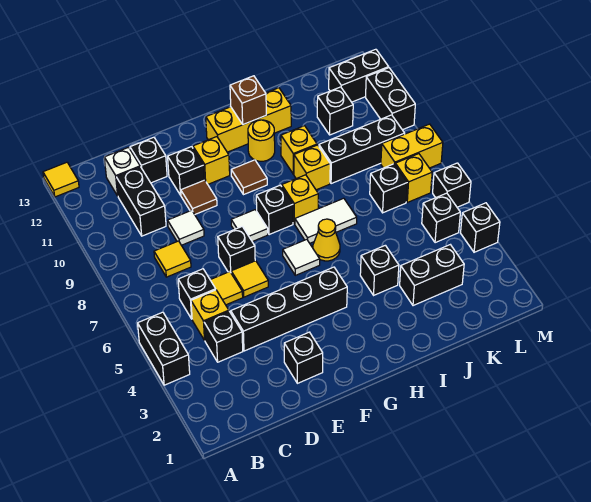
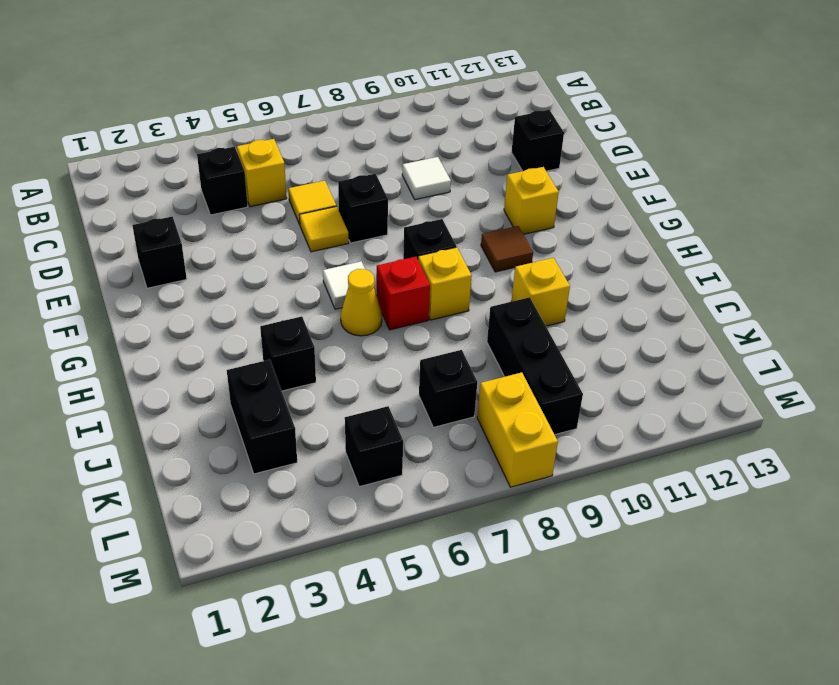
red brick H7 level 1 -> white tile H7:I7 level 1
none -> black brick A4:A5 level 1
none -> yellow tile A13 level 1
none -> black brick C6 level 1
none -> yellow tile C8 level 1

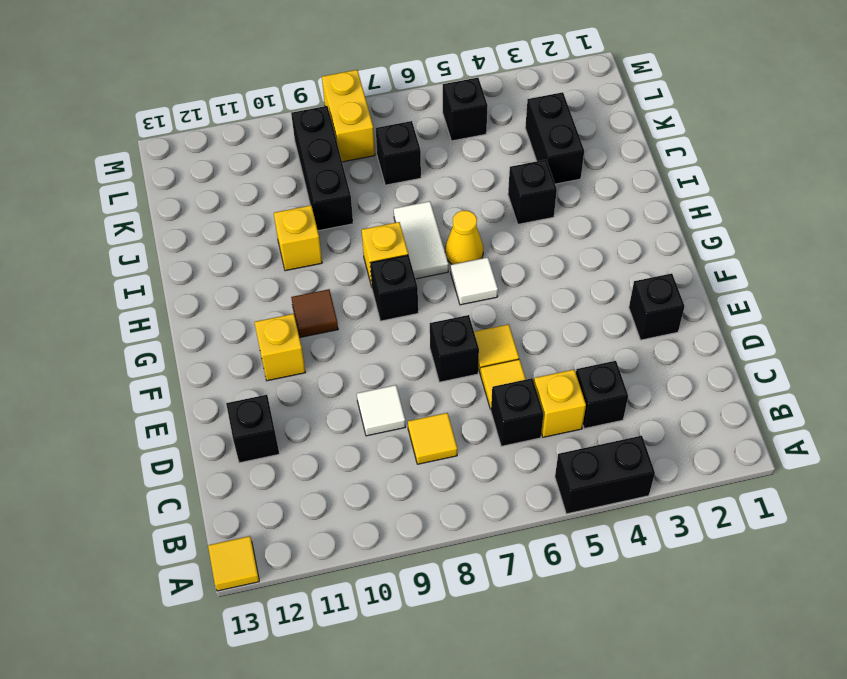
none -> black brick C10:C11 level 1
none -> white brick C12 level 1
none -> black brick D4:G4 level 1
none -> brown tile E10 level 1

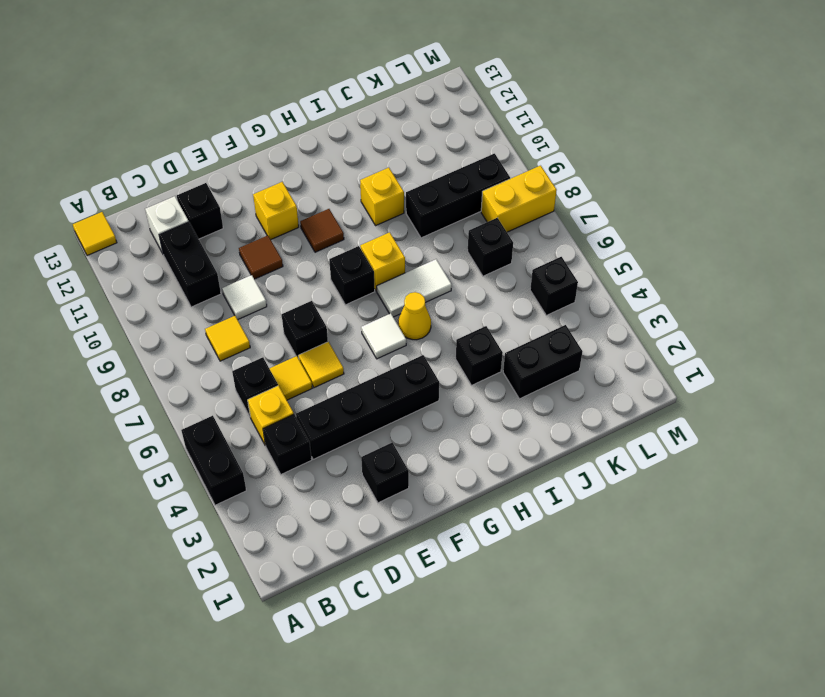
none -> black brick E11 level 1
none -> white tile F8 level 1
none -> yellow brick G12:I12 level 1
none -> yellow round brick H11 level 1

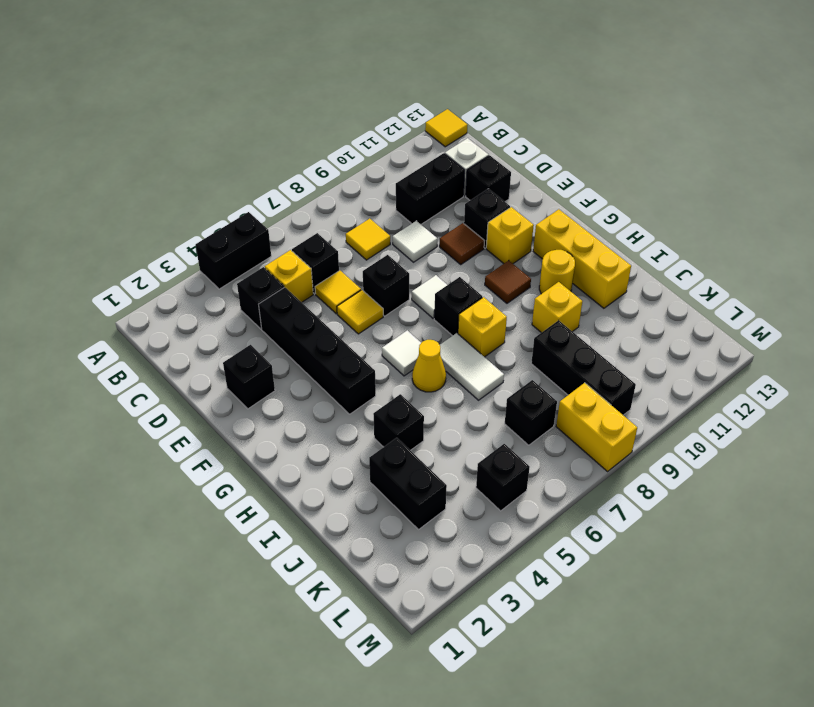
none -> yellow brick I9 level 1
none -> black brick K11 level 1
none -> yellow brick L7 level 1
none -> black brick L12:M12 level 1

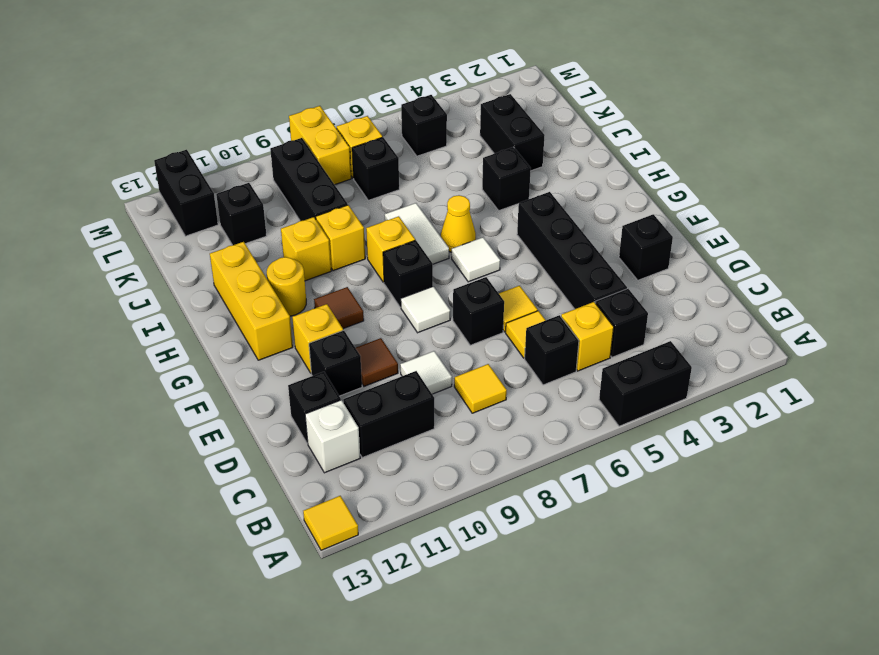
none -> black brick M4 level 1
none -> black brick M6 level 1
none -> black brick M10:M11 level 1
none -> brown brick H12 level 2

